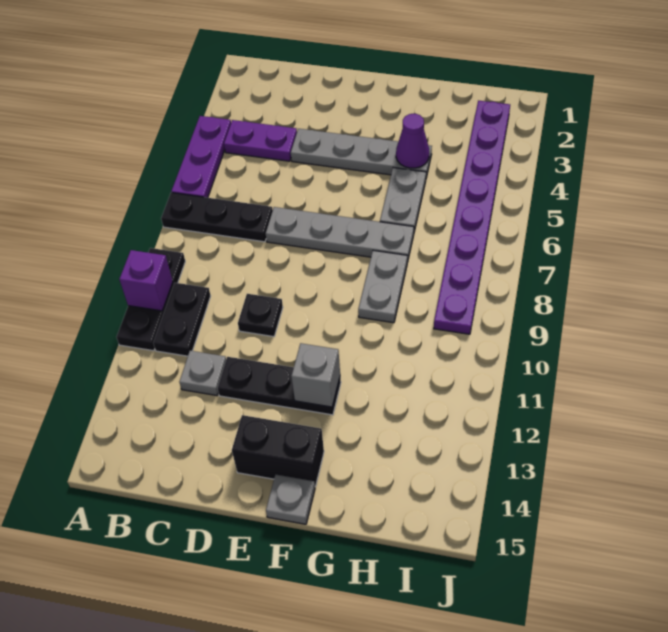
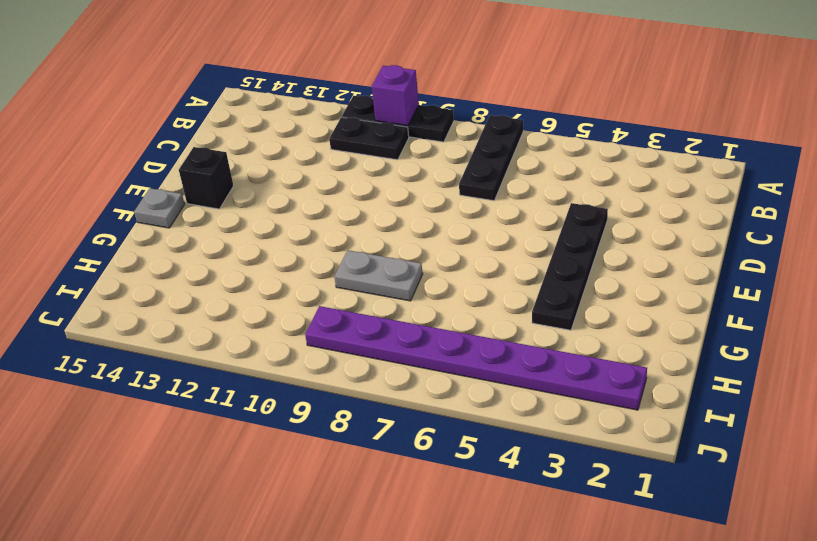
black plate D4:G4 level 1 -> grey plate D4:G4 level 1
black brick E14 level 1 -> black brick E14:F14 level 1
none -> purple plate A4:A6 level 1
none -> purple plate B4:C4 level 1
none -> grey plate C12 level 1

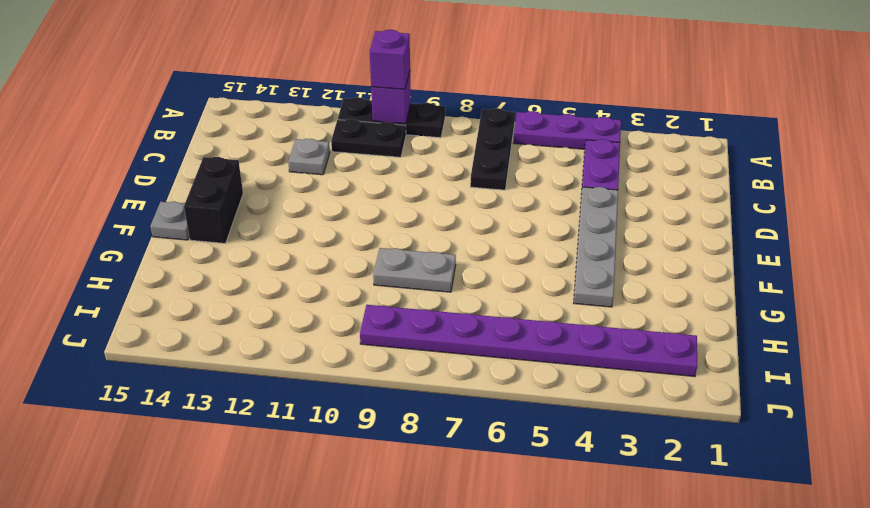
purple brick A10 level 3 -> none
none -> grey plate D7:G7 level 1
none -> black plate D10 level 1
none -> black plate D12:F12 level 1

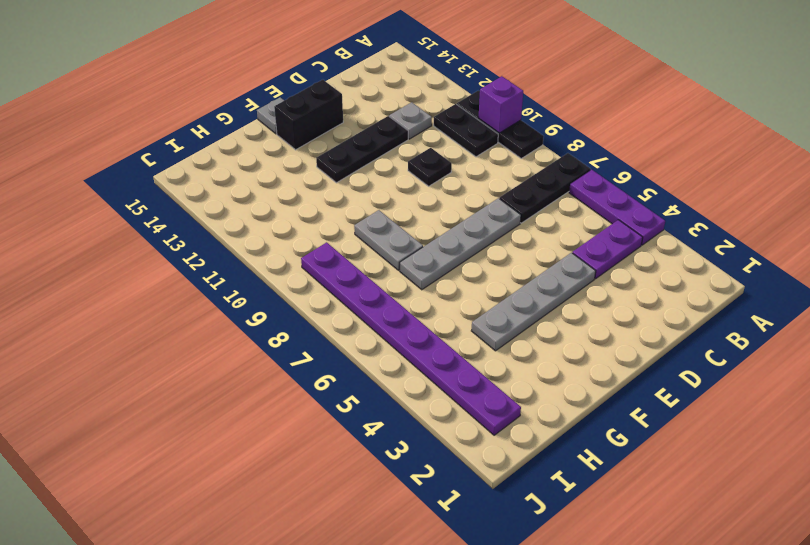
none -> grey plate G5:G6 level 1
none -> grey brick F12 level 2
none -> purple cone G4 level 2

